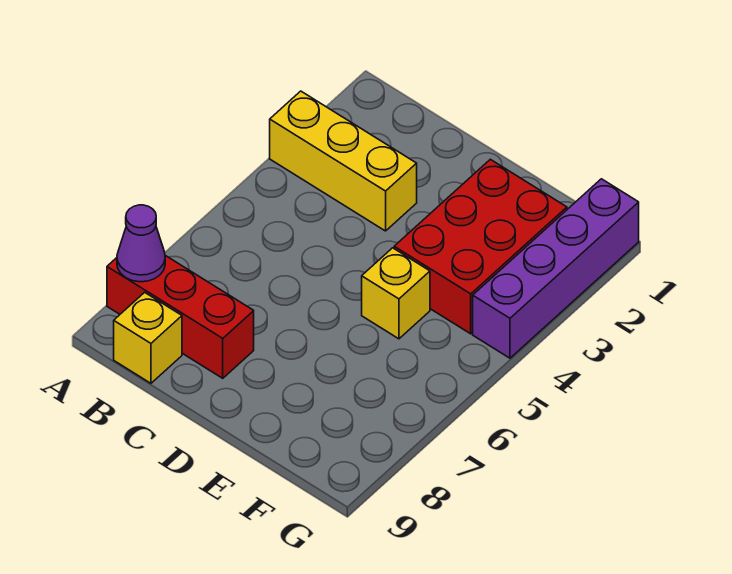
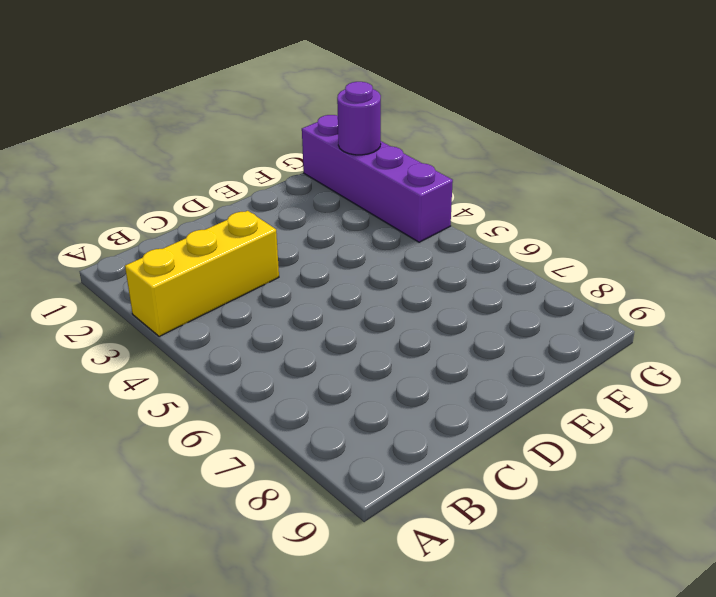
purple round brick G2 level 2 -> none
none -> red brick A8:C8 level 1
none -> yellow brick B9 level 1

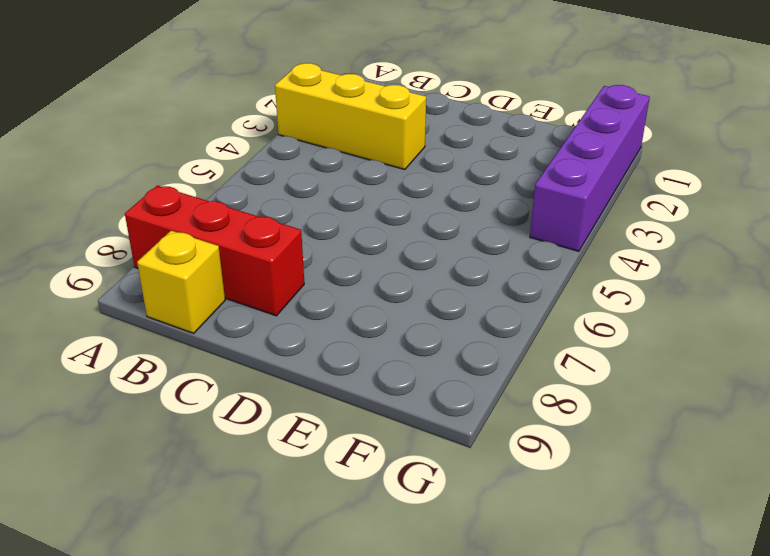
none -> red brick E2:F4 level 1
none -> yellow brick E5 level 1

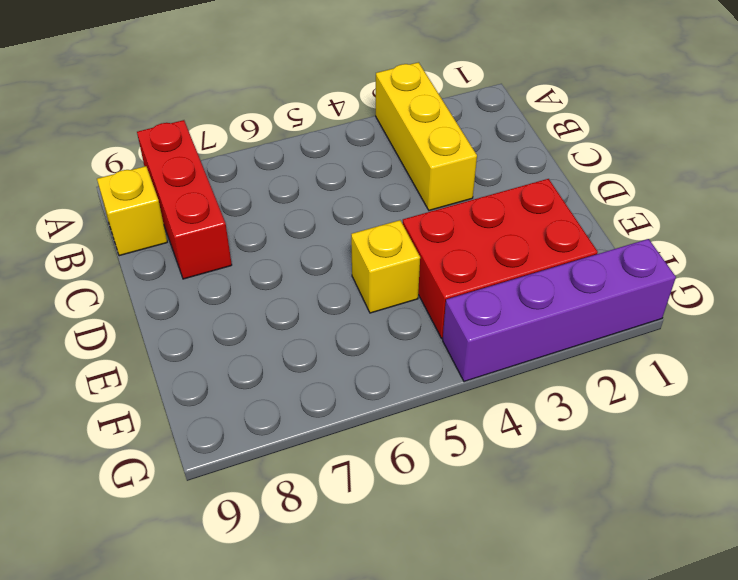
none -> purple cone A8 level 2

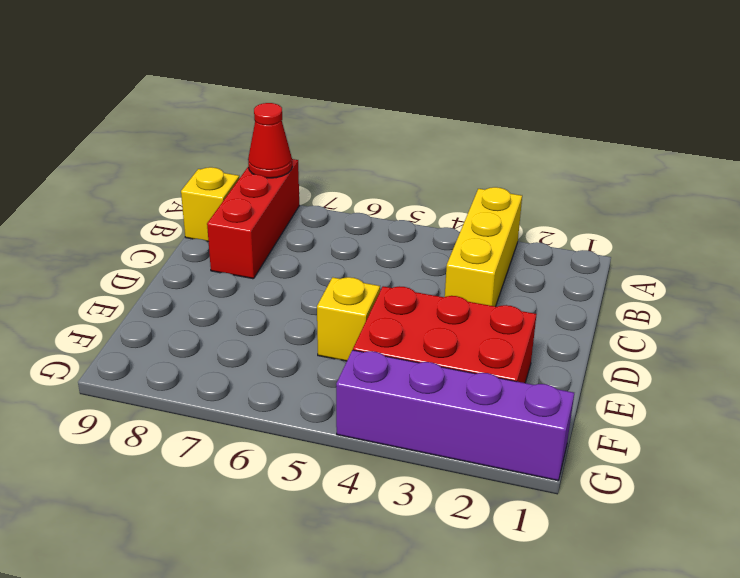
red cone A8 level 2 -> purple cone A8 level 2

